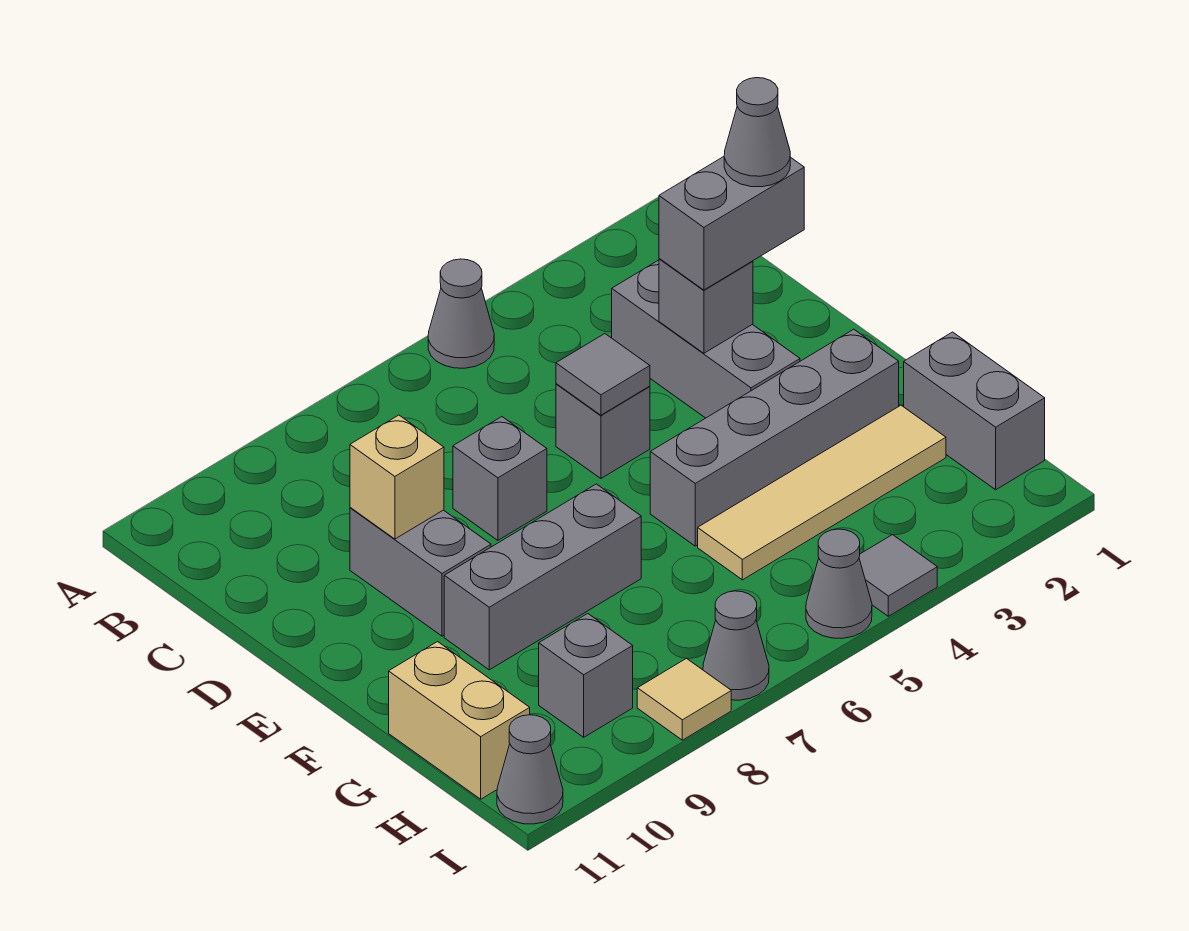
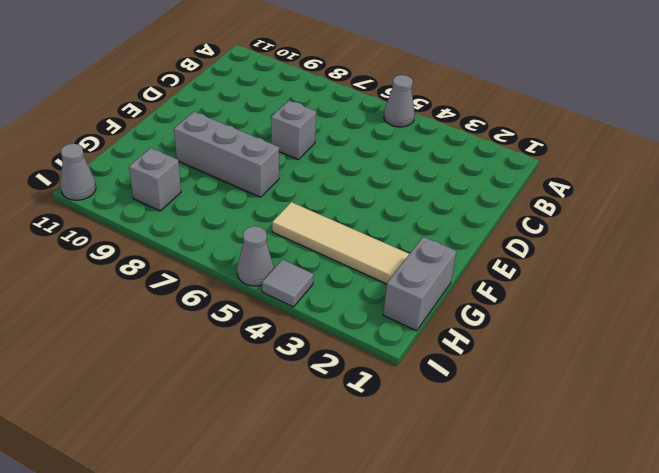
none -> grey brick C3:E3 level 1
none -> grey brick D5 level 1
none -> grey brick D9:E9 level 1

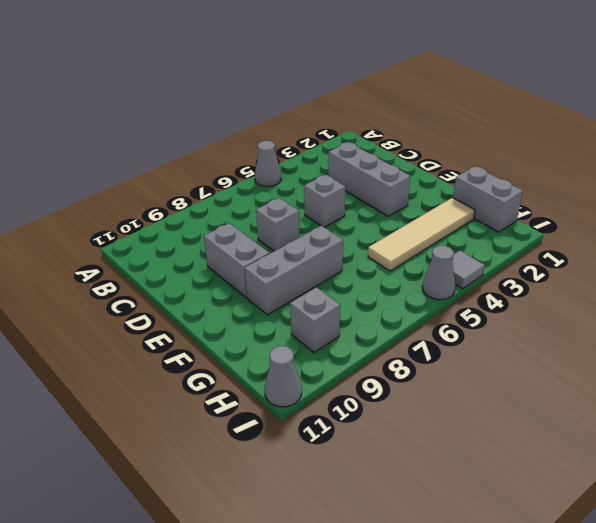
none -> grey brick F2:F5 level 1
none -> tan brick G11:H11 level 1
none -> grey cone I7 level 1

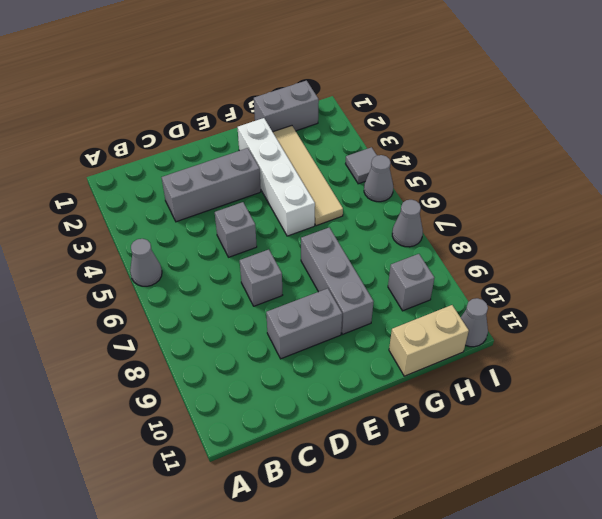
white brick F2:F5 level 1 -> grey brick F2:F5 level 1
none -> tan tile I8 level 1
none -> grey brick D3 level 2
none -> grey tile D5 level 2

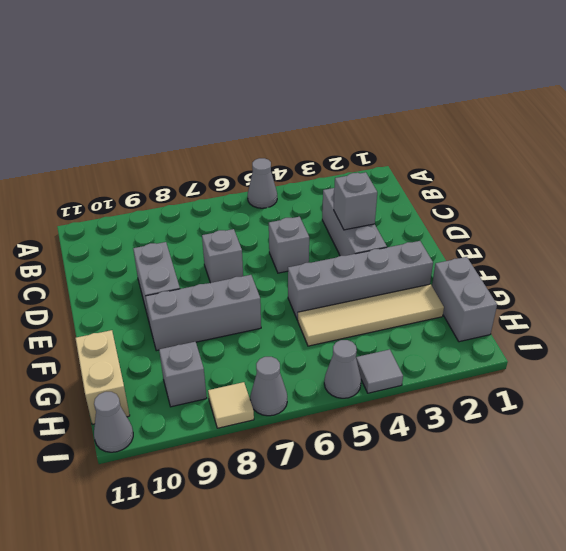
none -> grey tile D5 level 2
none -> tan brick D9 level 2
none -> grey brick D2:D3 level 3

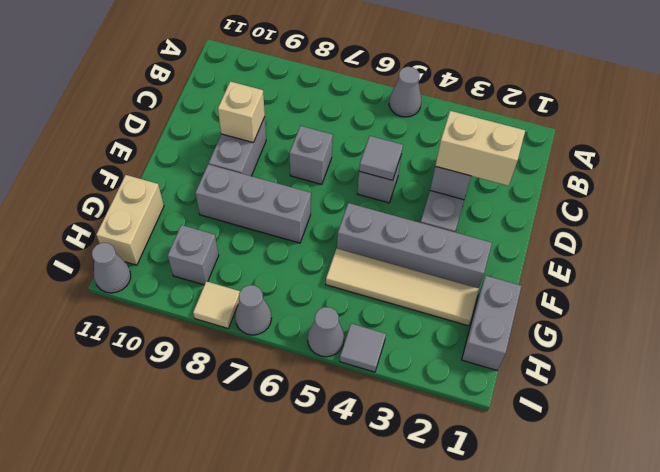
tan brick D2:D3 level 3 -> grey brick D2:D3 level 3
none -> grey cone D2 level 4

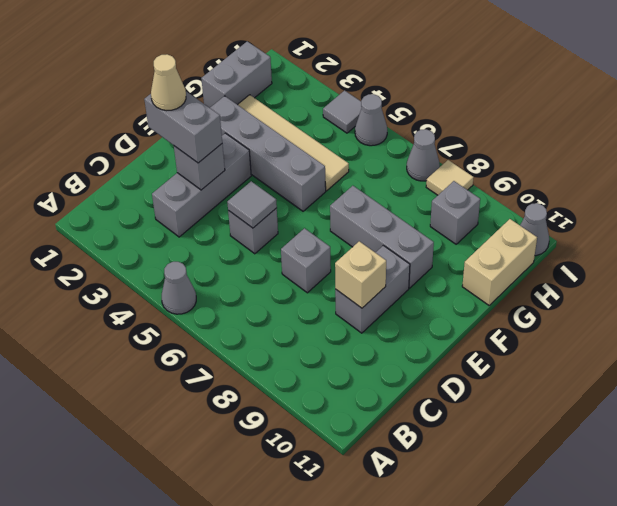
tan cone D2 level 4 -> grey cone D2 level 4

